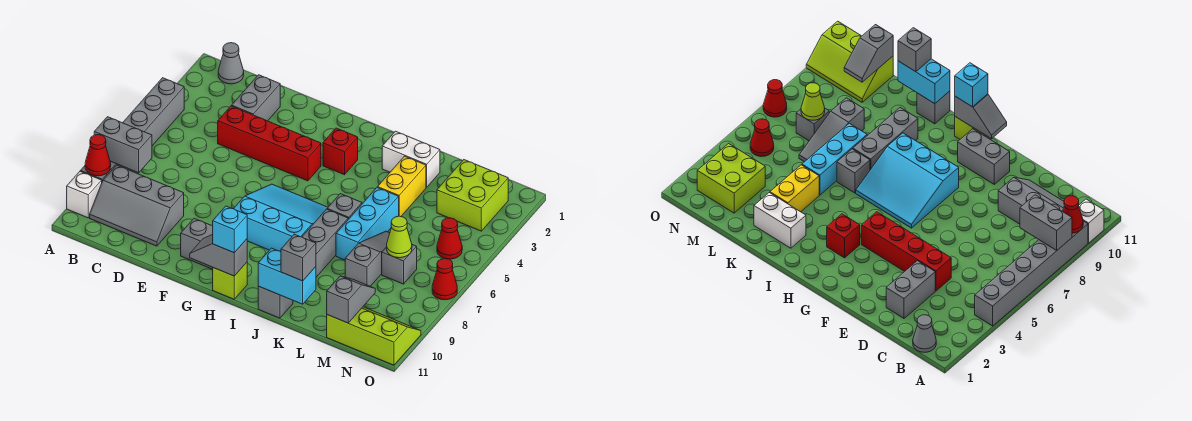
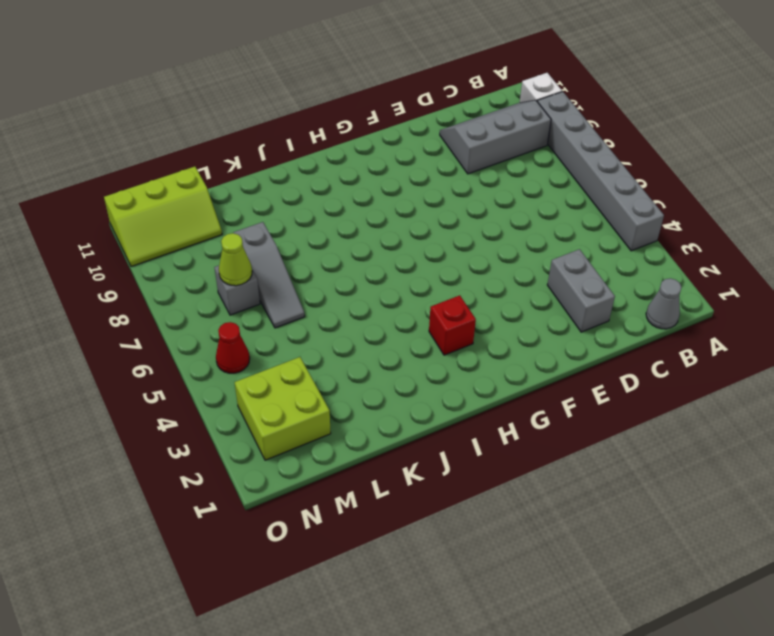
none -> red brick D4:G4 level 1
none -> grey brick F10:G10 level 1
none -> cyan slope G6:I8 level 1 top 8
none -> lime brick H11 level 1

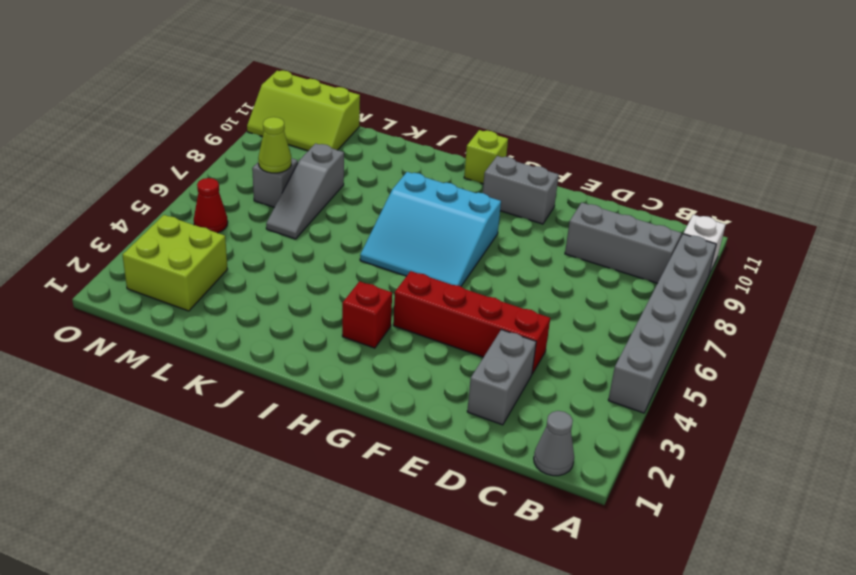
none -> white brick J2:K2 level 1
none -> grey brick J6 level 1
none -> grey brick J7:J9 level 1
none -> grey brick J11 level 1

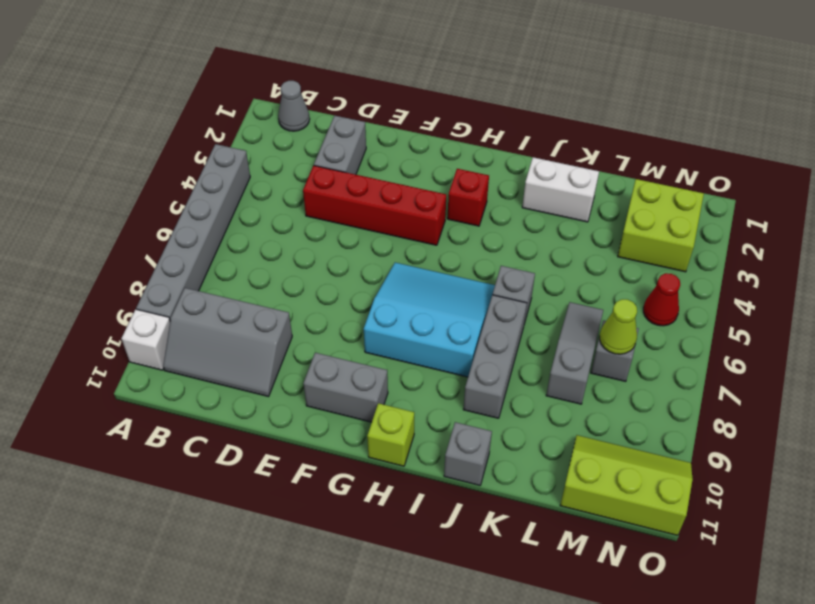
none -> yellow brick K3:K4 level 1
none -> cyan brick K5:K7 level 1
none -> red cone O7 level 1
none -> grey brick A8:B8 level 2

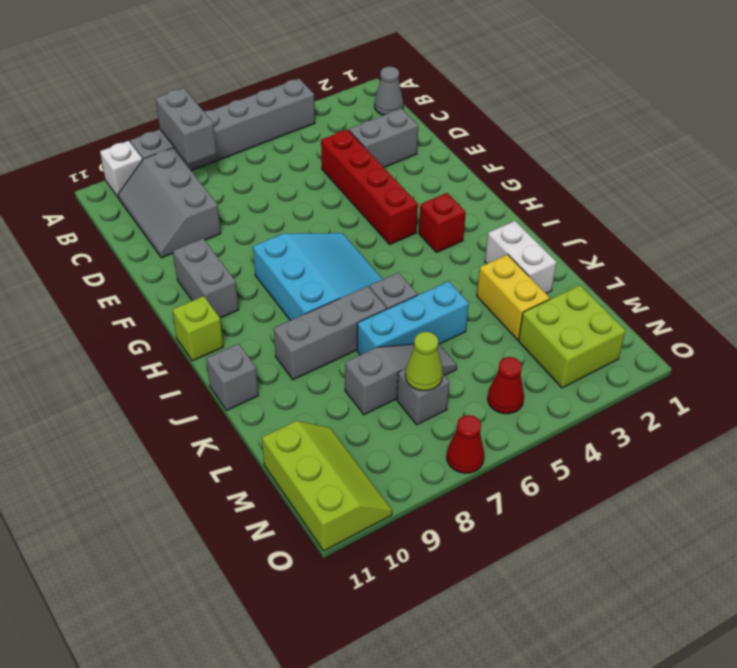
yellow brick K3:L3 level 1 -> yellow brick K3:K4 level 1
none -> red cone A9 level 2
none -> grey slope G11:H11 level 2 top H
none -> cyan brick J11:K11 level 2
none -> grey slope M10:M11 level 2 top 11

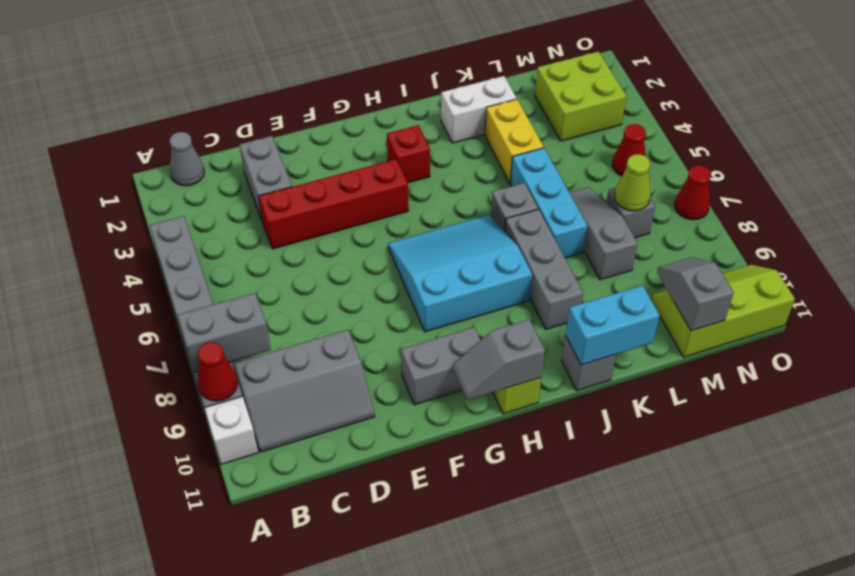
none -> cyan brick H11 level 3
none -> grey brick K11 level 3

